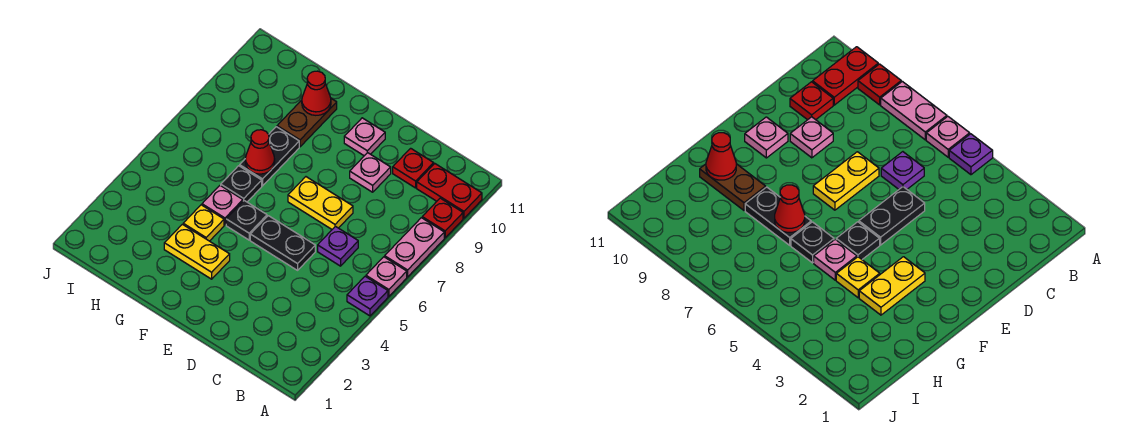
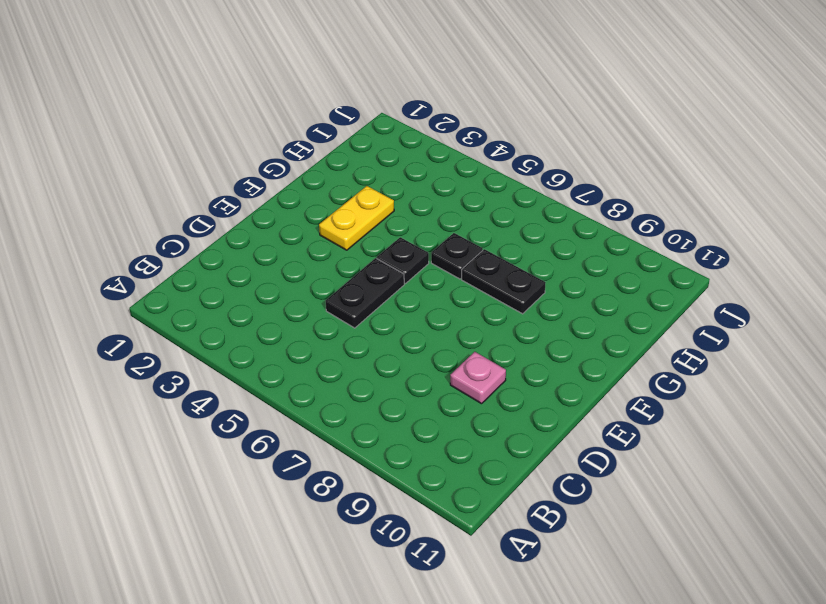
none -> purple plate A5 level 1
none -> pink plate A6 level 1
none -> pink plate A7:A8 level 1

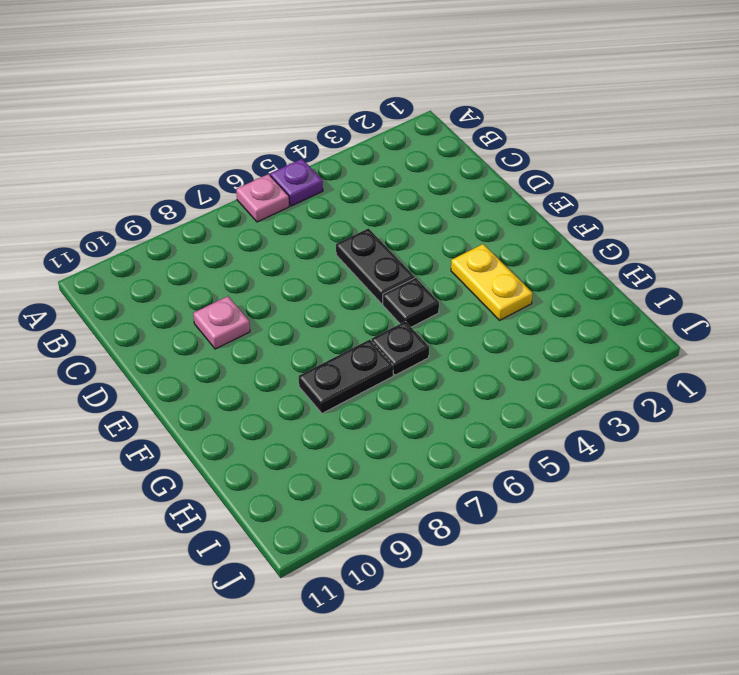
none -> pink plate A7:A8 level 1
none -> red plate A9 level 1
none -> red plate A10:B10 level 1

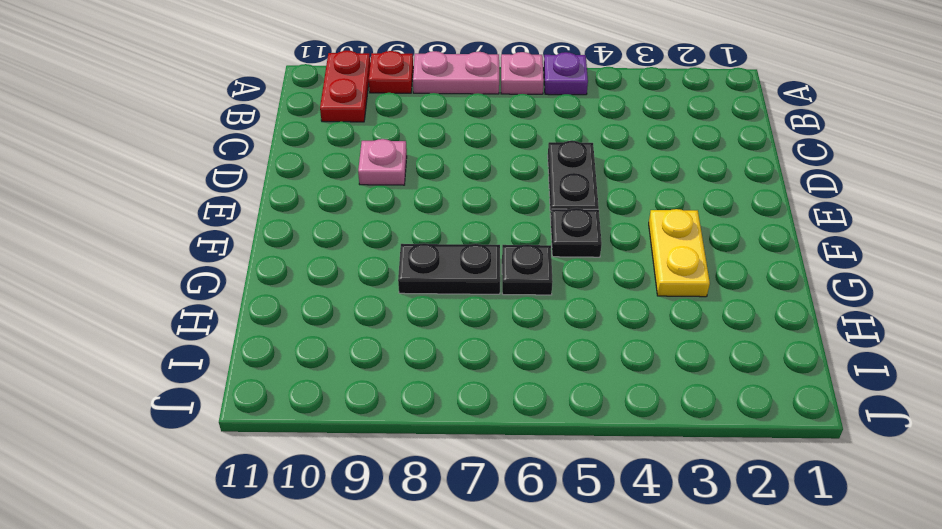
none -> purple plate C6 level 1
none -> red plate C10 level 1
none -> yellow plate D7:E7 level 1

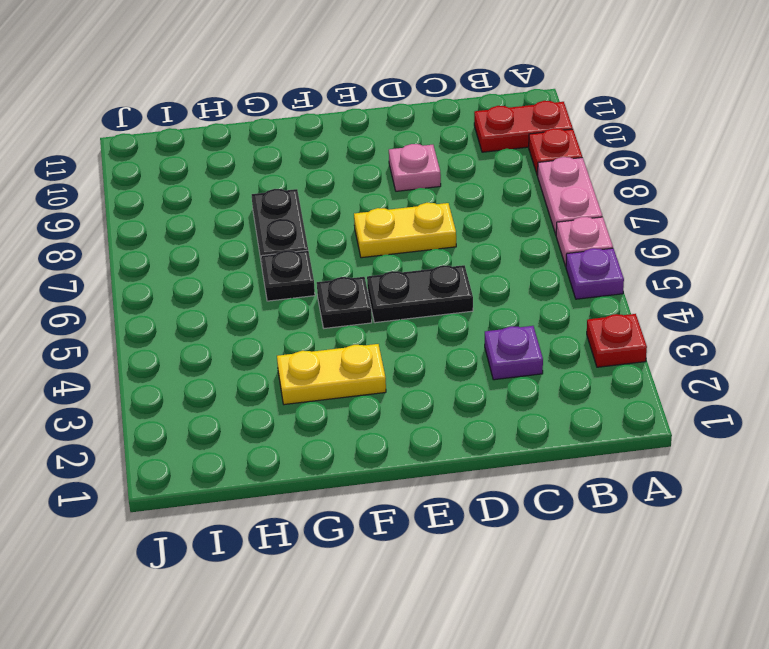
red plate A3 level 1 -> red plate C10 level 1
purple plate C3 level 1 -> purple plate C6 level 1
none -> pink plate E10 level 1
none -> yellow plate G4 level 1
none -> pink plate G5 level 1

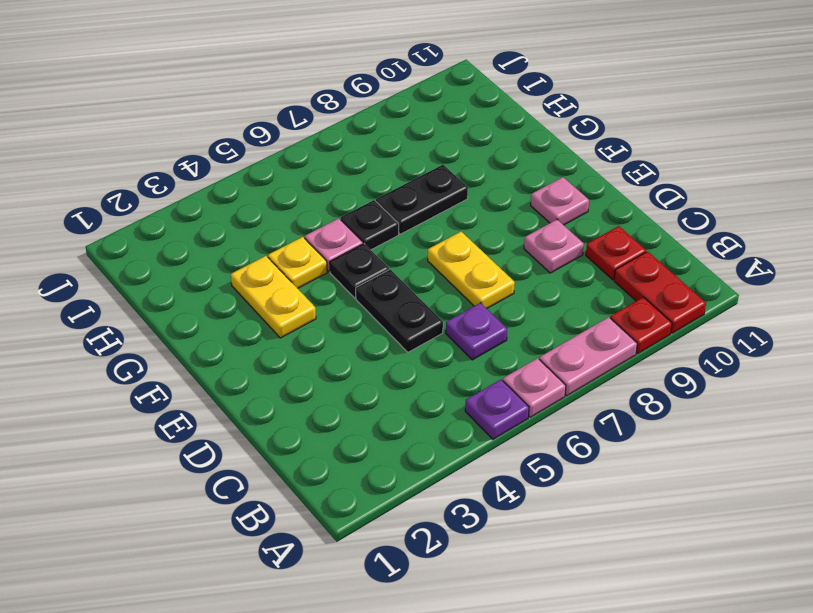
none -> brown plate G9:G10 level 1
none -> red cone G7 level 2
none -> red cone G10 level 2

